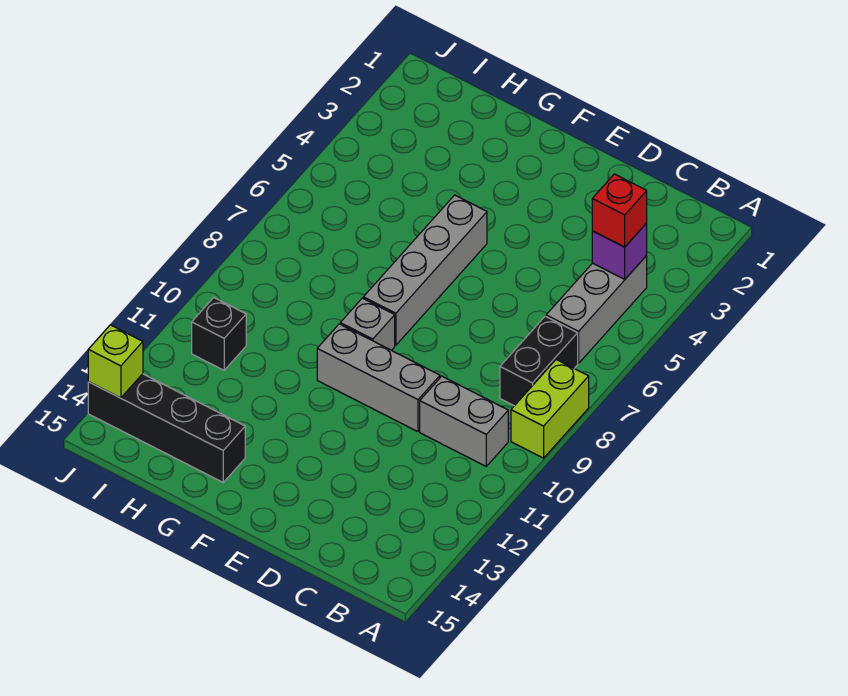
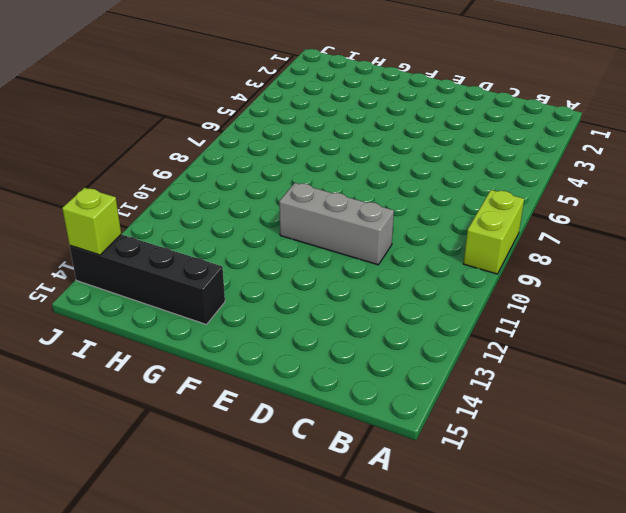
none -> grey brick B4:B6 level 1
none -> black brick B7:B8 level 1
none -> grey brick B10:C10 level 1

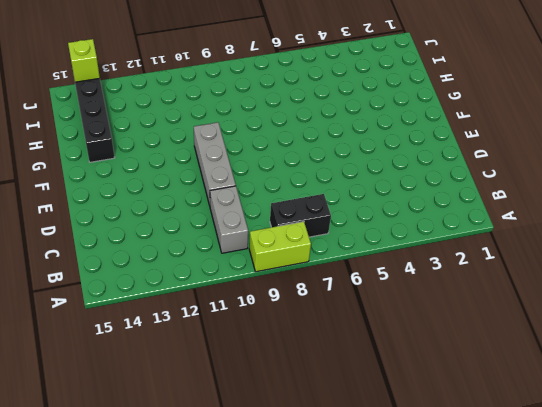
none -> grey brick B4:B6 level 1
none -> grey brick F5:F8 level 1
none -> grey brick F9 level 1

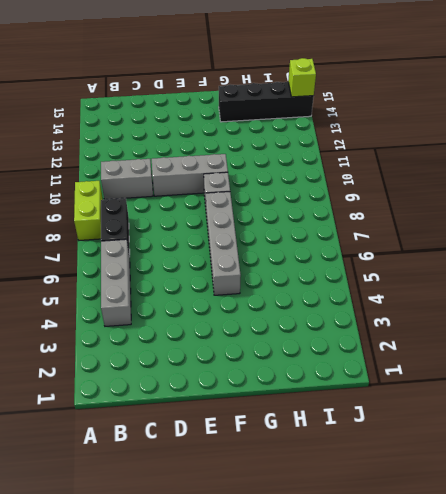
none -> black brick I11 level 1
none -> purple brick B4 level 2
none -> red brick B4 level 3

